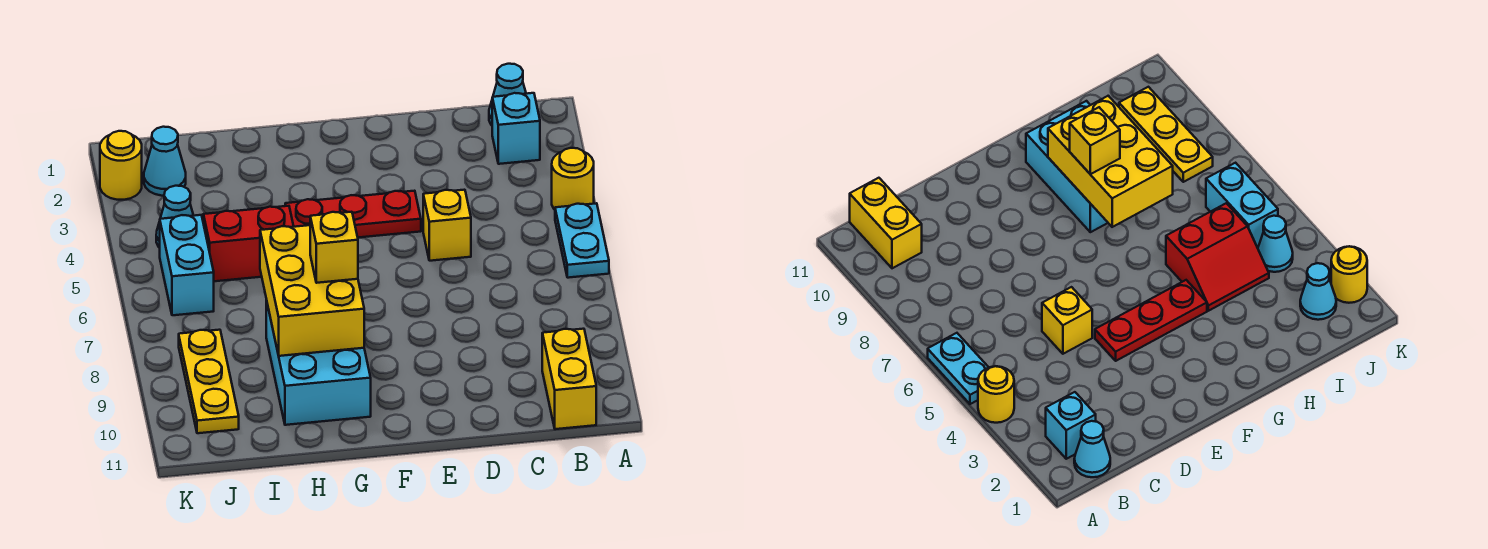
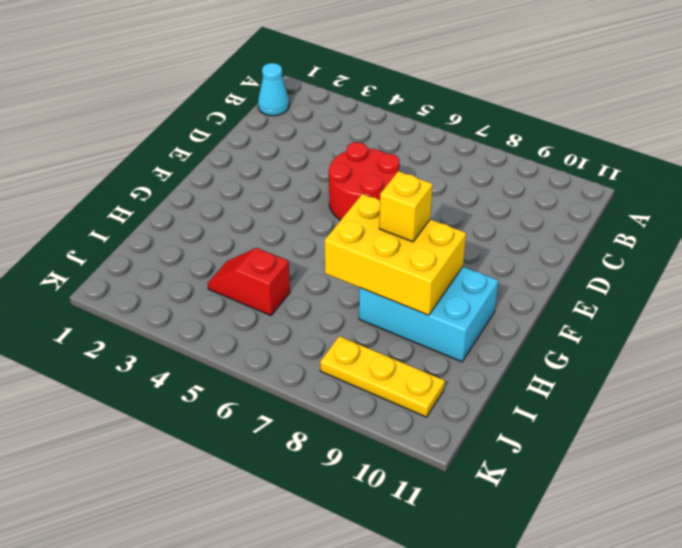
red round brick D5:E6 level 1 -> yellow brick D5 level 1
red slope I4:I5 level 1 top 5 -> red slope H4:I5 level 1 top 5
none -> yellow round brick A4 level 1
none -> cyan plate A5:A6 level 1
none -> cyan brick B2 level 1

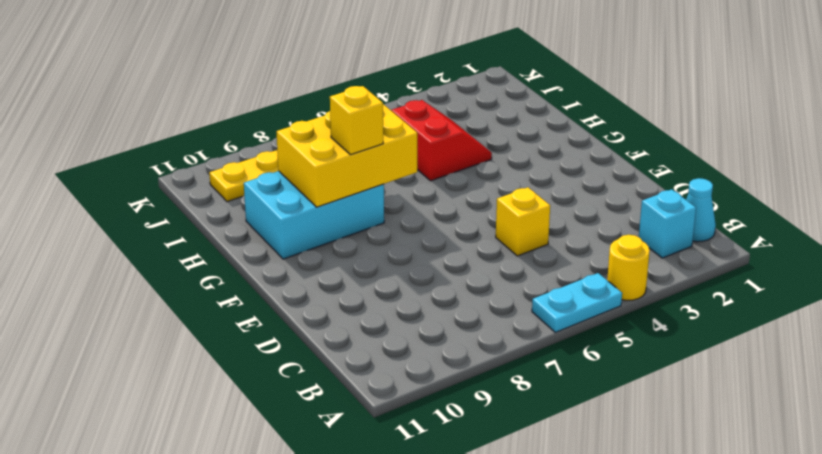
none -> yellow brick B10:B11 level 1
none -> red plate E4:G4 level 1
none -> cyan cone J2 level 1

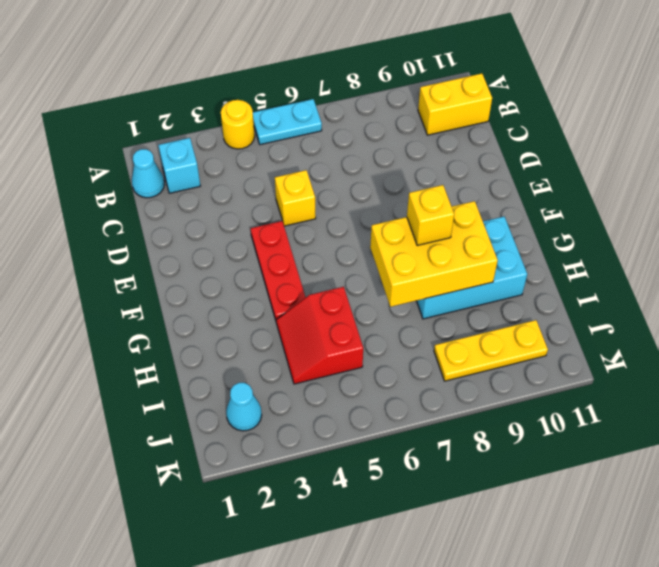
none -> cyan cone J4 level 1
none -> cyan brick J5:J6 level 1
none -> yellow round brick K2 level 1

